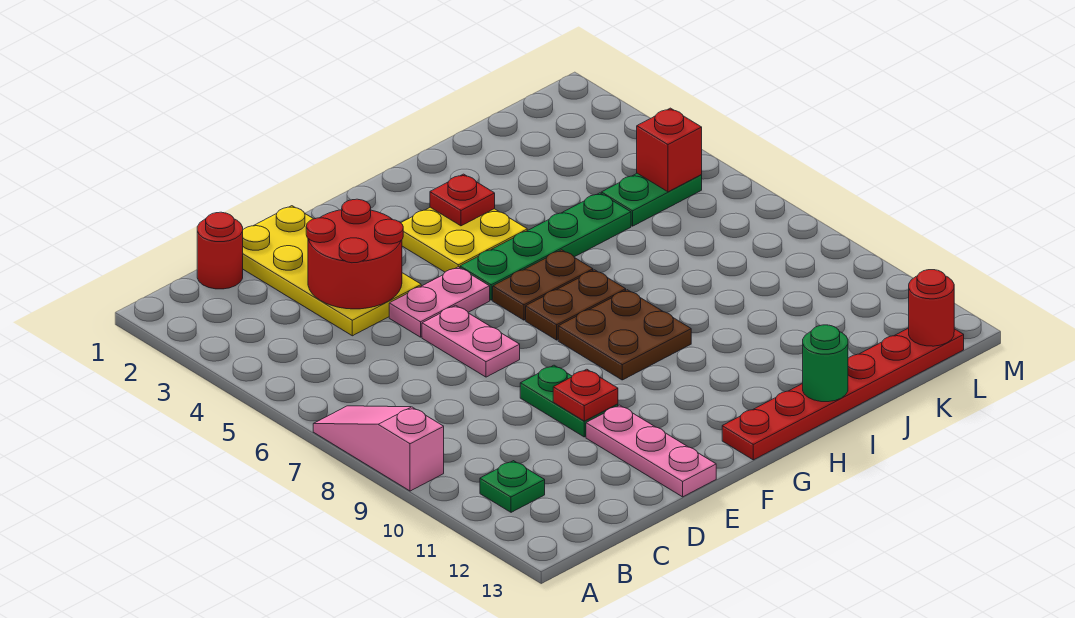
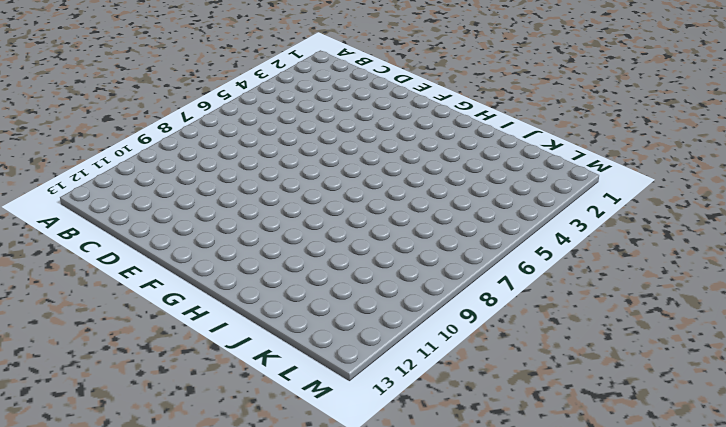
none -> pink slope A7:A9 level 1 top 9
none -> green plate B11 level 1
none -> red round brick C1 level 1

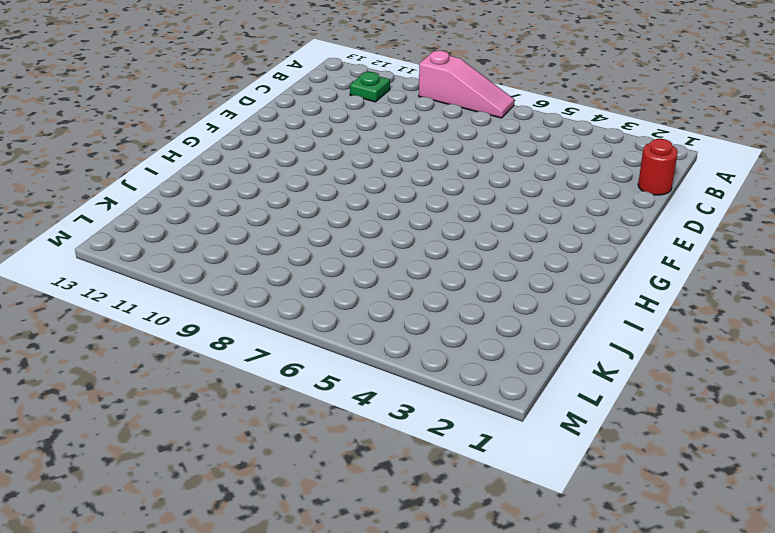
none -> yellow plate D1:E4 level 1
none -> pink plate E5:F5 level 1
none -> pink plate E6:E7 level 1

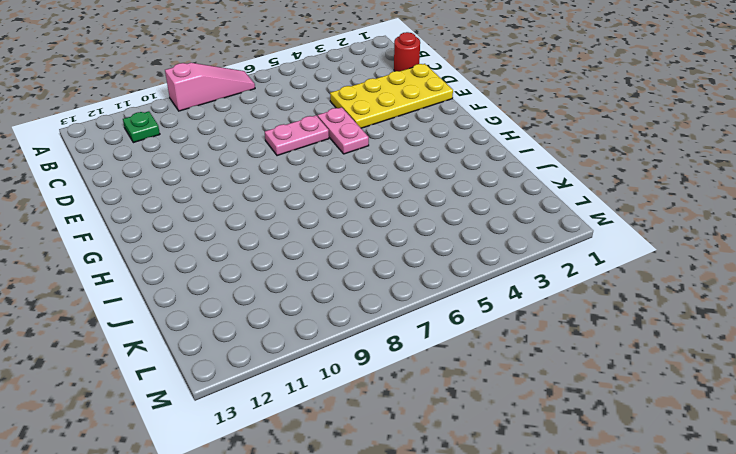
none -> green plate E9:E10 level 1
none -> pink plate E11:E13 level 1
none -> yellow plate G3:H4 level 1

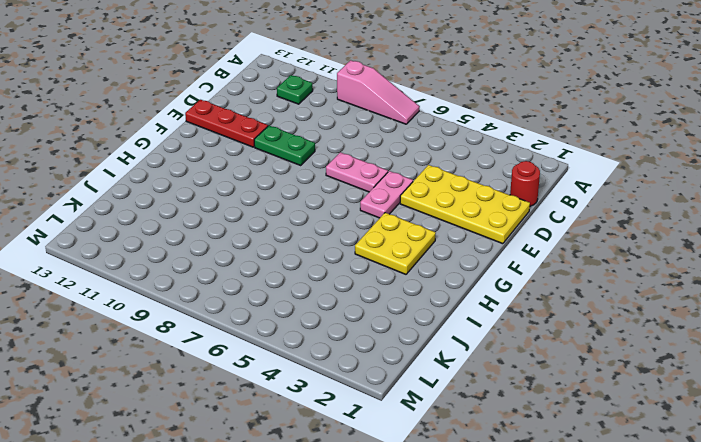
red plate E11:E13 level 1 -> pink plate E11:E13 level 1
none -> green plate G5:J5 level 1
none -> brown plate G6:H6 level 1
none -> brown plate G7:H7 level 1

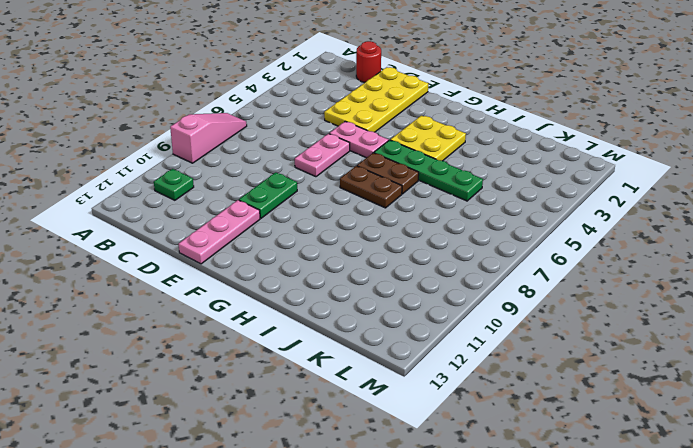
none -> brown plate G8:H9 level 1
none -> red plate G13:L13 level 1
none -> green plate K5:L5 level 1

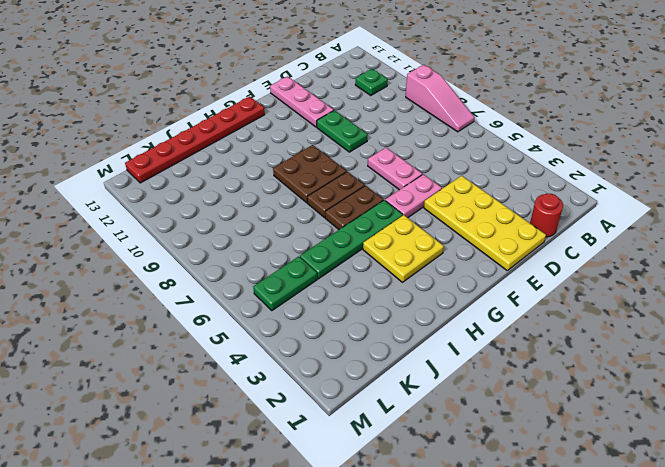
none -> red round brick D3:E4 level 2
none -> red plate E10 level 2
none -> red plate H3 level 2

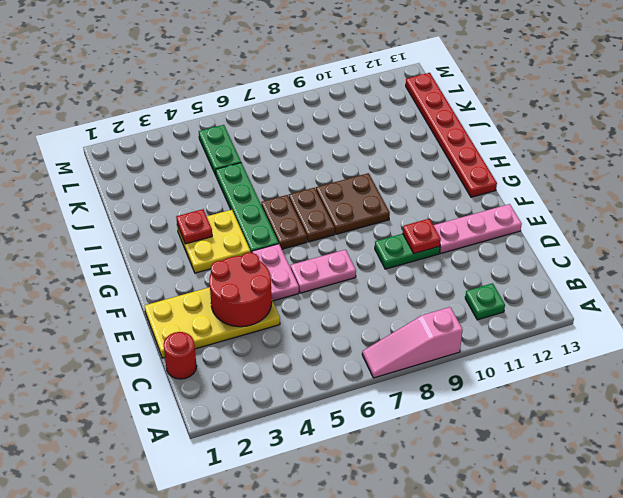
none -> green round brick I13 level 2
none -> red brick L5 level 2
none -> red round brick L13 level 2

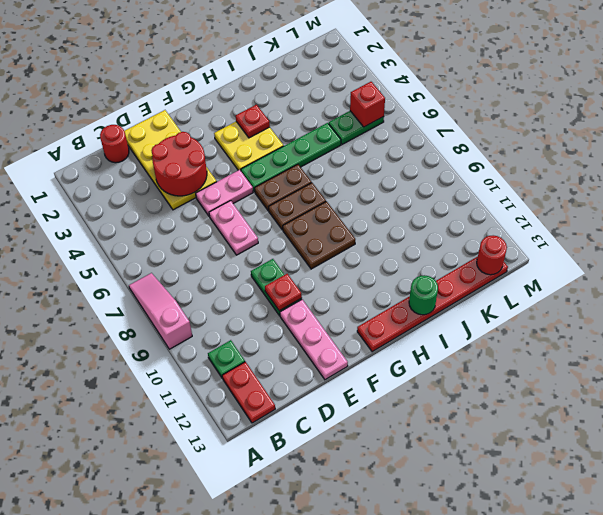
red plate B12:B13 level 1 -> none

